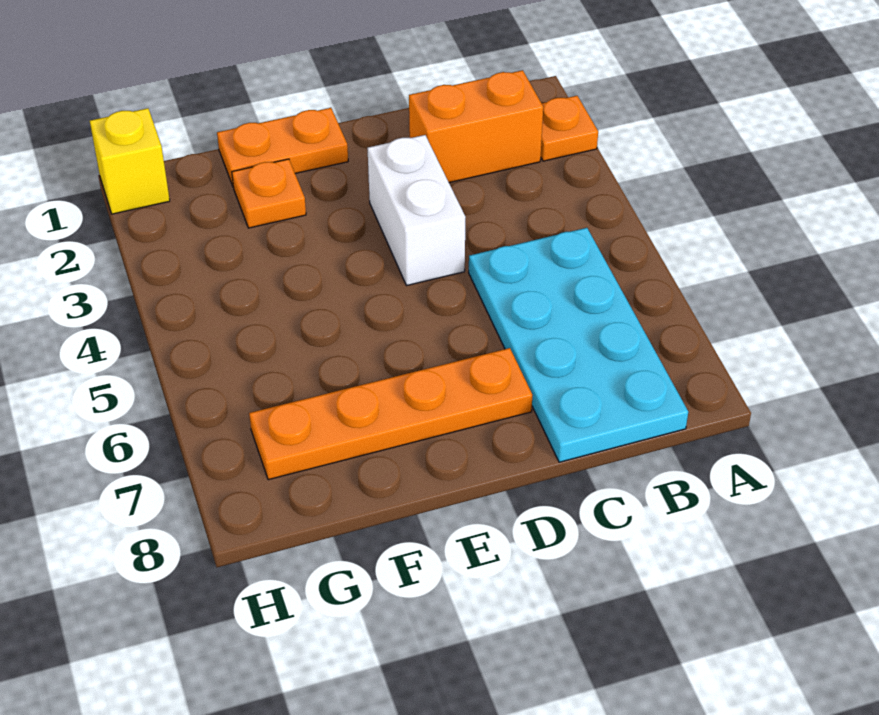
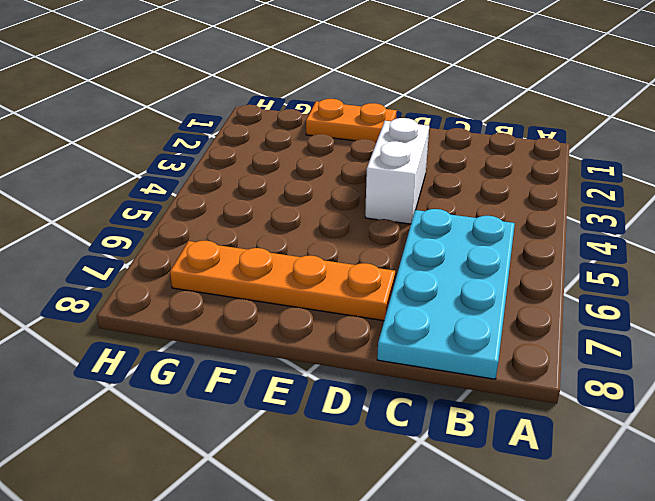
none -> orange plate A2 level 1
none -> orange brick B2:C2 level 1

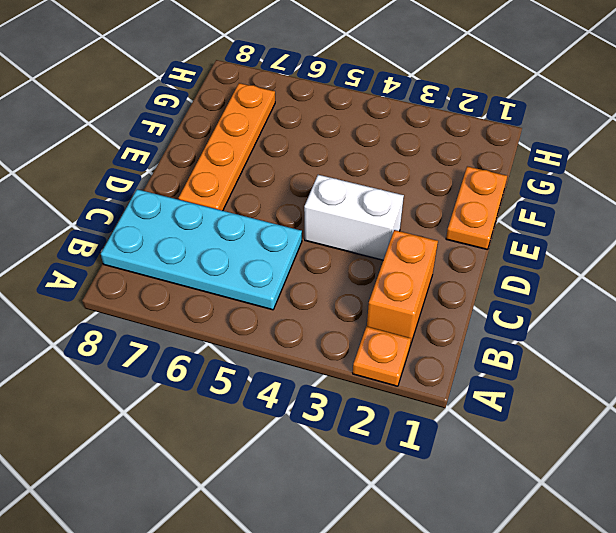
none -> orange plate F2 level 1
none -> yellow brick H1 level 1

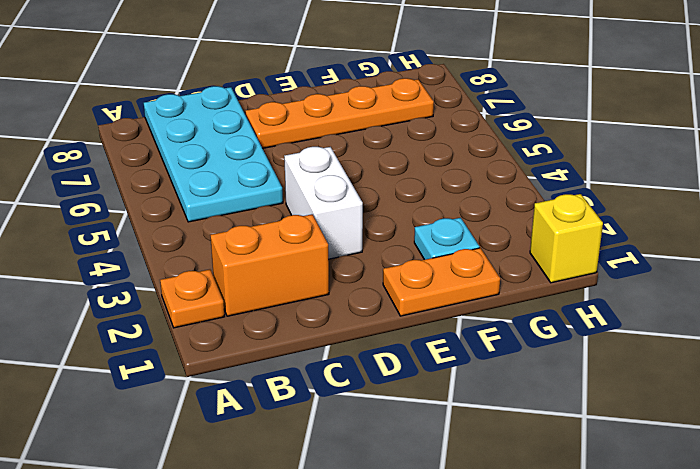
cyan plate F2 level 1 -> orange plate F2 level 1

